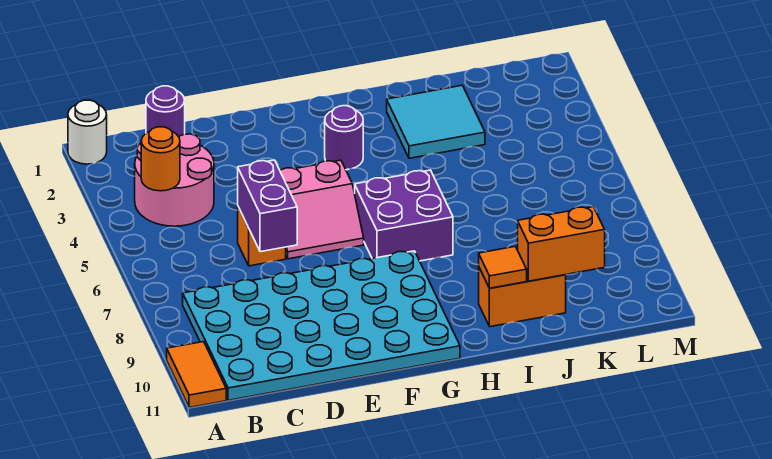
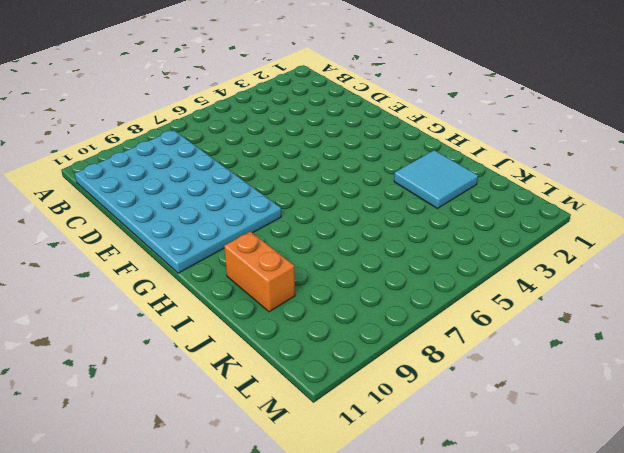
none -> white round brick A1 level 1
none -> orange tile A10:A11 level 1
none -> pink round brick B3:C4 level 1

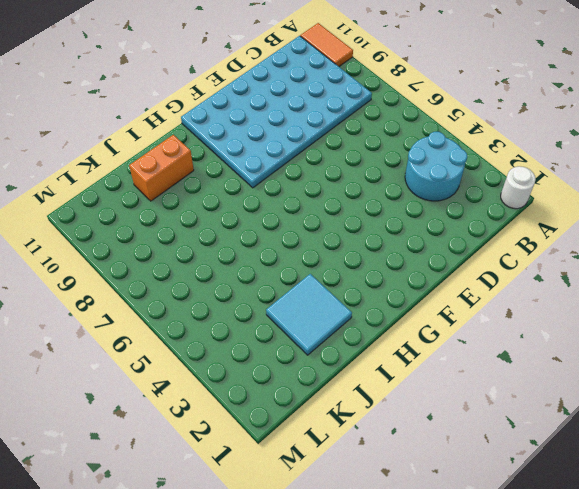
cyan round brick B3:C4 level 1 -> pink round brick B3:C4 level 1
none -> purple round brick C1 level 1
none -> orange brick D6 level 1
none -> pink slope E5:F6 level 1 top 5

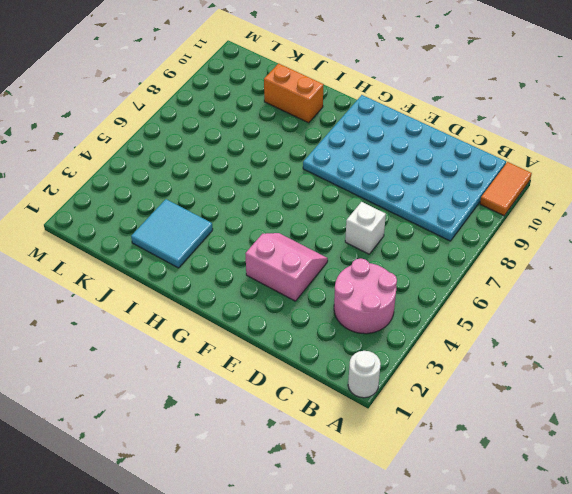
white brick D6 level 1 -> orange brick D6 level 1
pink slope E3:F4 level 1 top 3 -> pink slope E5:F6 level 1 top 5
none -> purple round brick C1 level 1
none -> purple round brick G3 level 1
none -> purple brick G6:H7 level 1

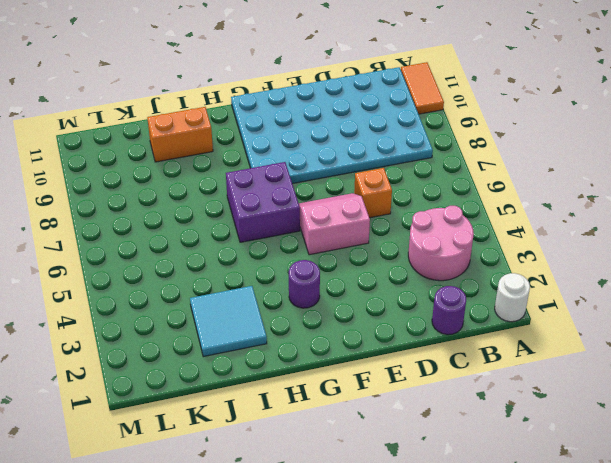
none -> orange round brick B4 level 2
none -> purple brick D6:D7 level 2
none -> orange tile I10 level 2

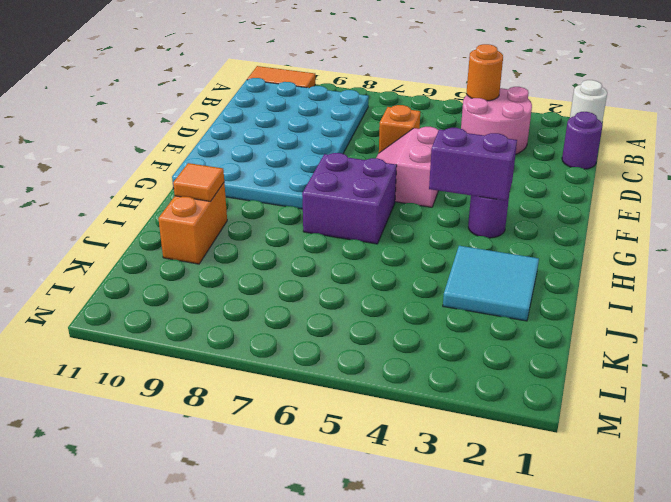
purple brick G3:G4 level 2 -> purple brick D6:D7 level 2
none -> orange brick J10:K10 level 2

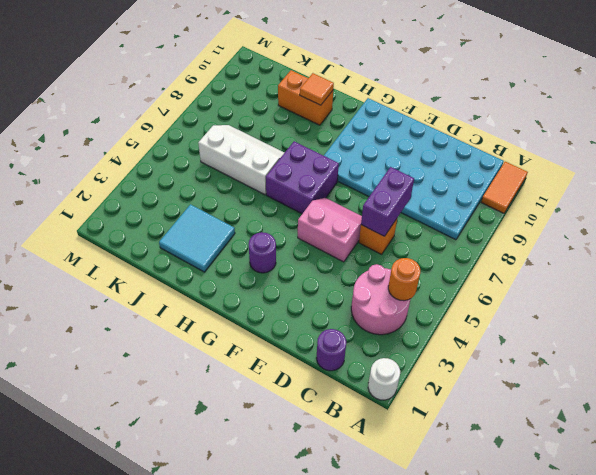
white slope I6:K7 level 1 top 6 -> none
none -> orange brick J10:K10 level 2

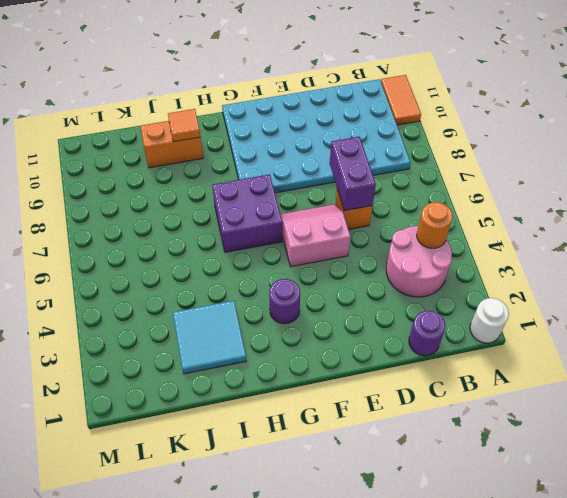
none -> orange brick J10:K10 level 2

